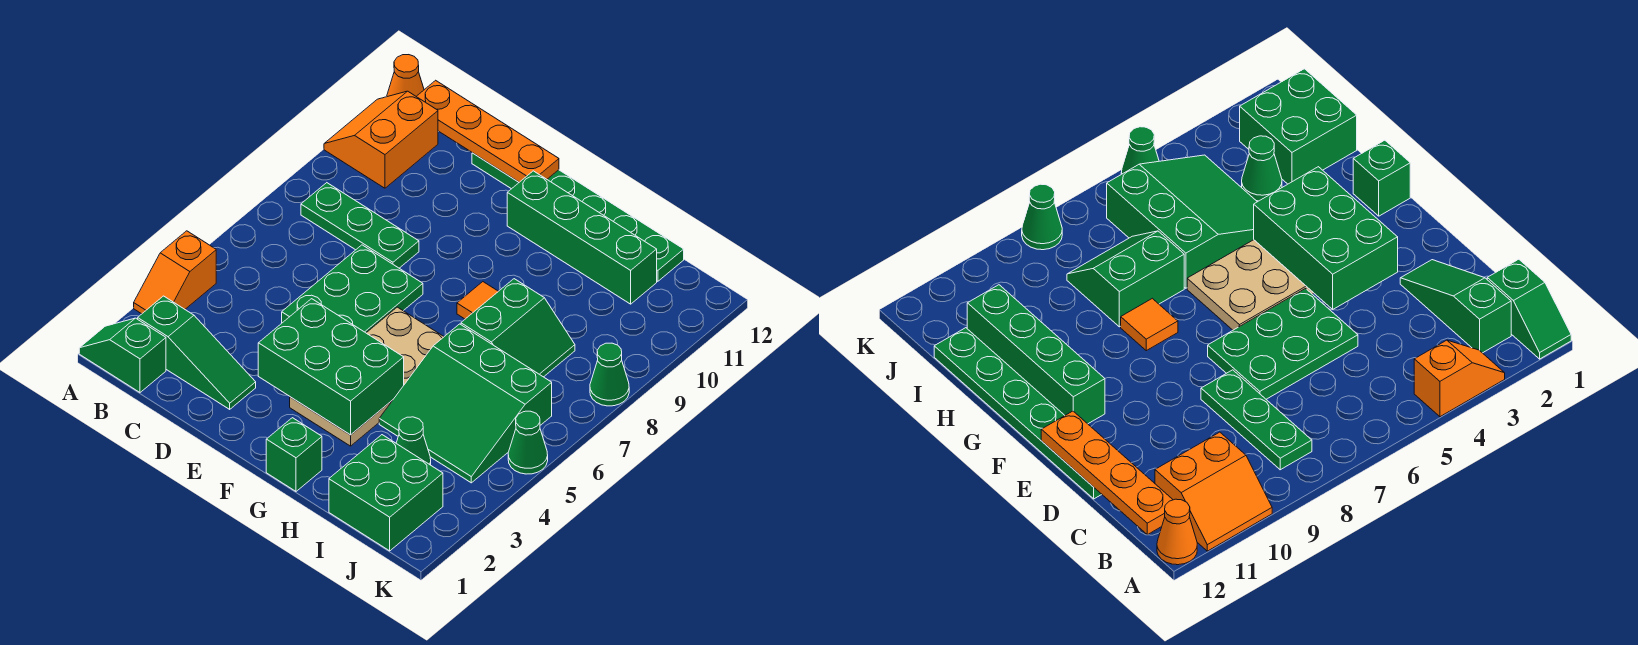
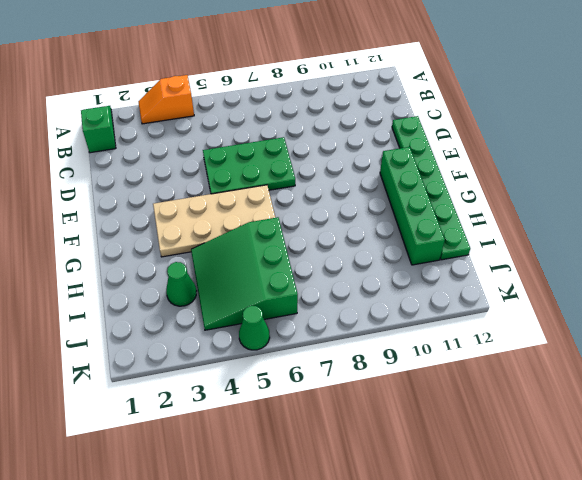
none -> orange slope A10:B11 level 1 top B
none -> orange cone A12 level 1
none -> green slope B2:D2 level 1 top B

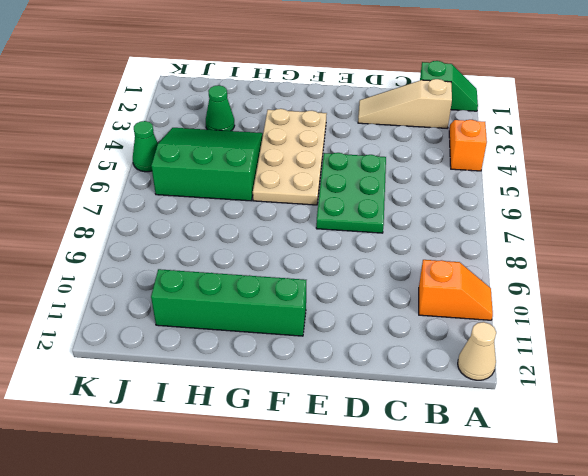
orange slope A10:B10 level 1 top B -> orange slope A10:B11 level 1 top B
tan cone A12 level 1 -> orange cone A12 level 1
tan slope B2:D2 level 1 top B -> green slope B2:D2 level 1 top B
none -> green plate B8:D8 level 1
none -> green plate D12:I12 level 1
none -> green brick G1 level 1

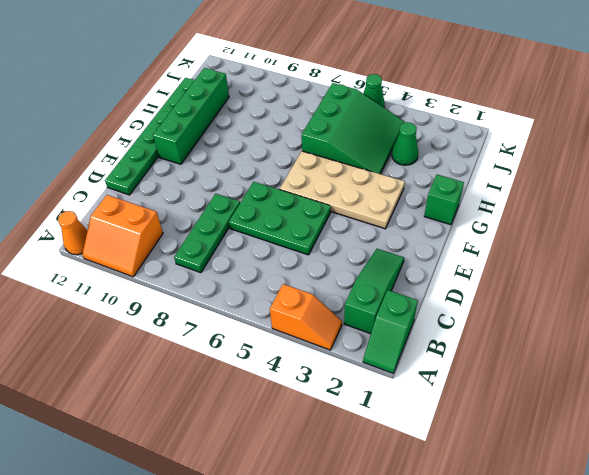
none -> orange tile G8 level 1
none -> green slope H7:I8 level 1 top H
none -> green brick I1:J2 level 1

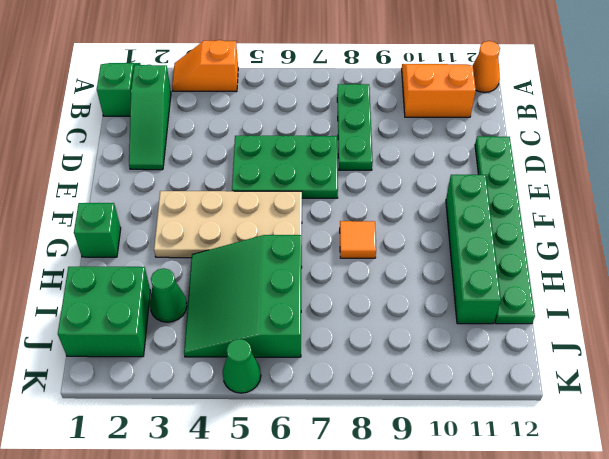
none -> green slope H7:I8 level 1 top H
none -> green cone K8 level 1
none -> orange plate B12:E12 level 2

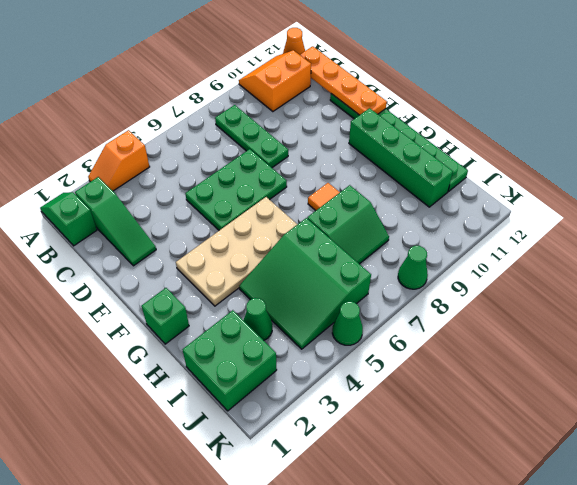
none -> green brick E3:G4 level 2

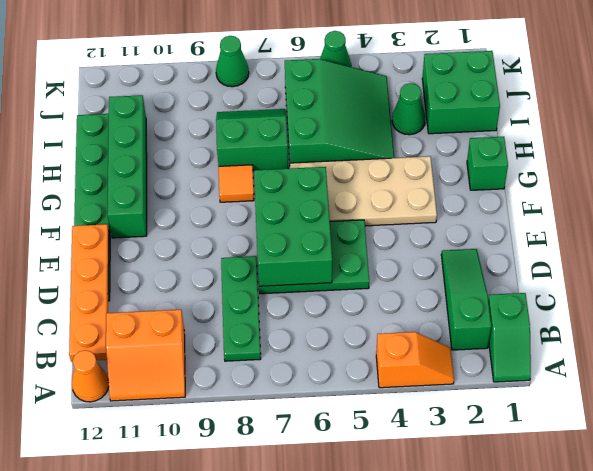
green brick D6:F7 level 2 -> green brick E3:G4 level 2

